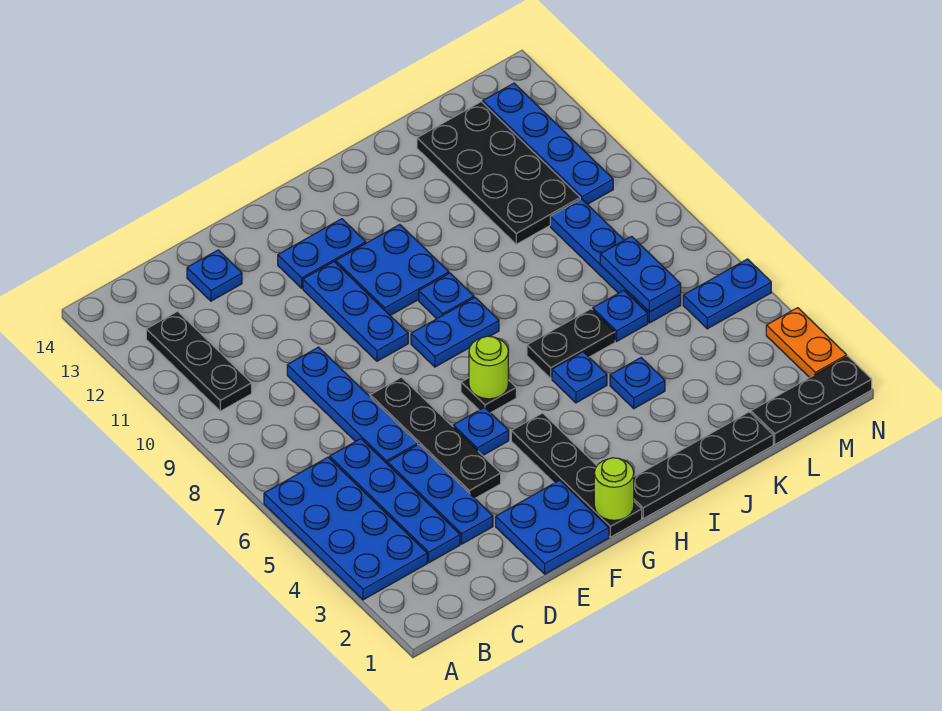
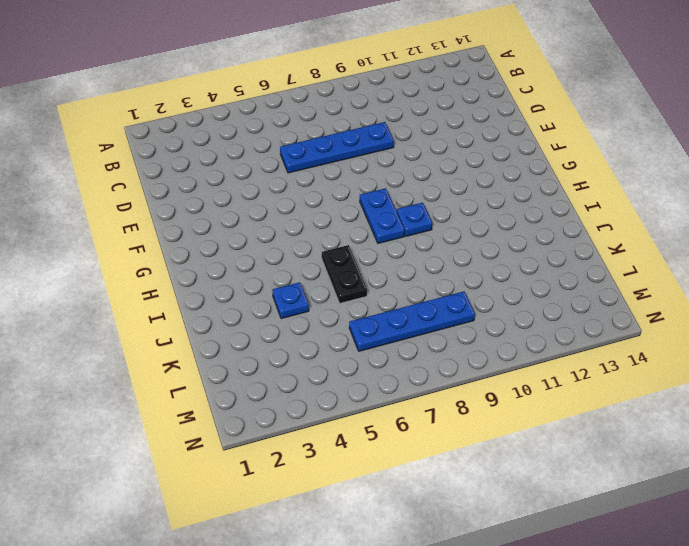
none -> blue plate A3:B6 level 1
none -> black plate B10:B12 level 1
none -> blue plate C3:C6 level 1
none -> blue plate D3:D5 level 1

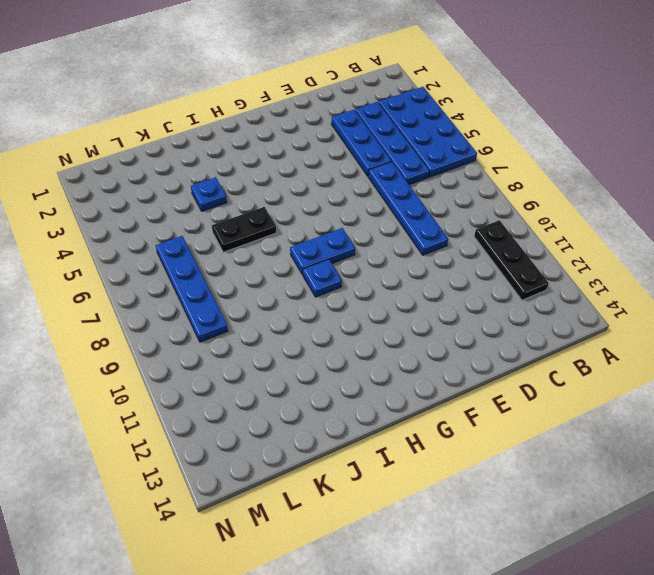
none -> blue plate D13 level 1
none -> blue plate E1:F2 level 1
none -> black plate E4:E7 level 1
none -> blue plate F5 level 1

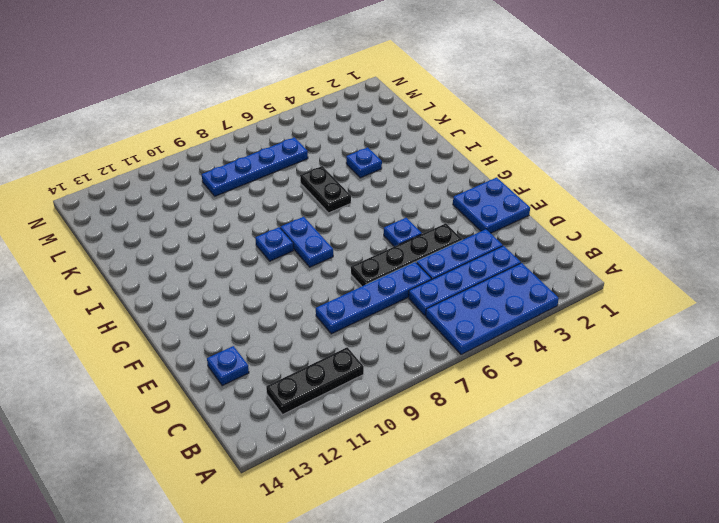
none -> blue plate F9:F11 level 1
none -> blue plate F12:G12 level 1
none -> black plate G1:G4 level 1
none -> black plate G6 level 1

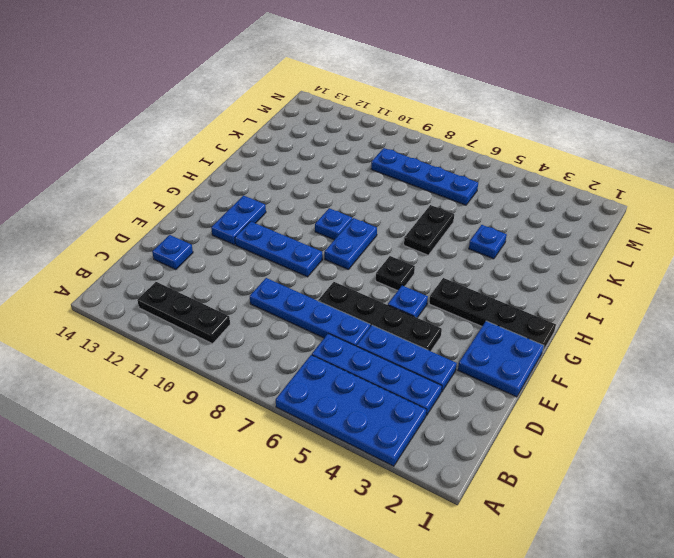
none -> blue plate G10:H11 level 1
none -> black plate H1:K1 level 1
none -> blue plate I5 level 1
none -> blue plate K6 level 1

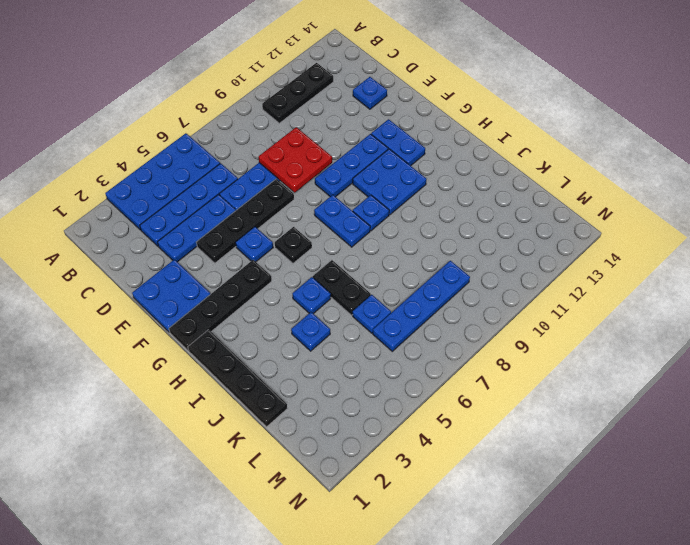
red plate D8:E9 level 2 -> none
none -> black plate K10:L13 level 1
none -> black plate L1:N1 level 1
none -> blue plate M5:N5 level 1
none -> blue plate M10:M13 level 1

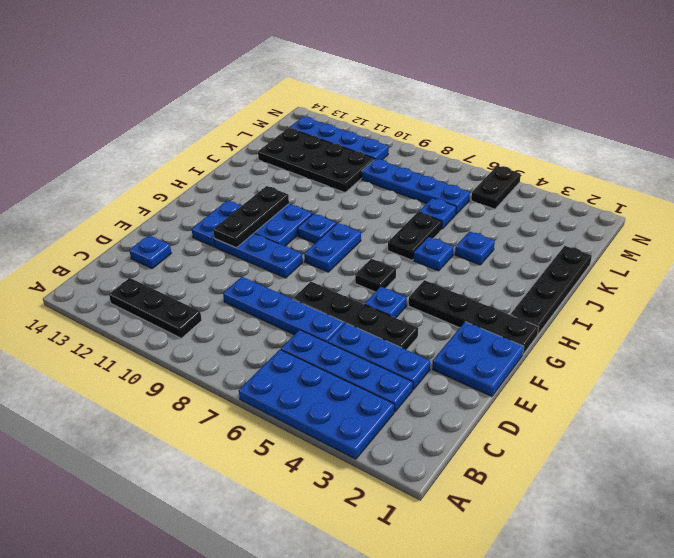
black plate F11:H11 level 2 -> black plate L1:N1 level 1
black plate M5:N5 level 1 -> blue plate M5:N5 level 1
none -> orange plate N2:N3 level 1
none -> lime round brick G1 level 2
none -> lime round brick G6 level 2
none -> blue plate L6:L7 level 2

